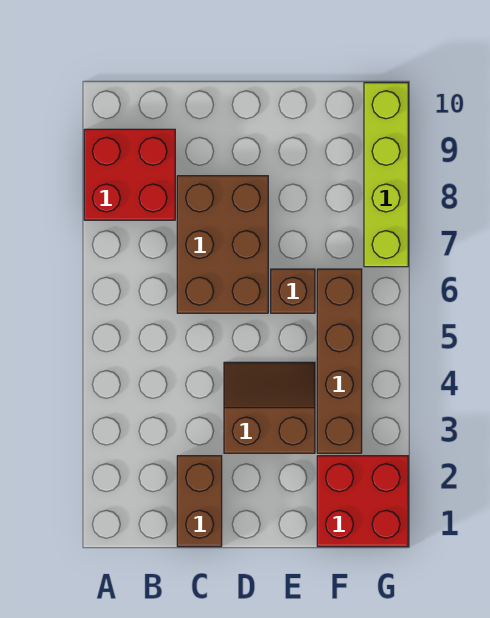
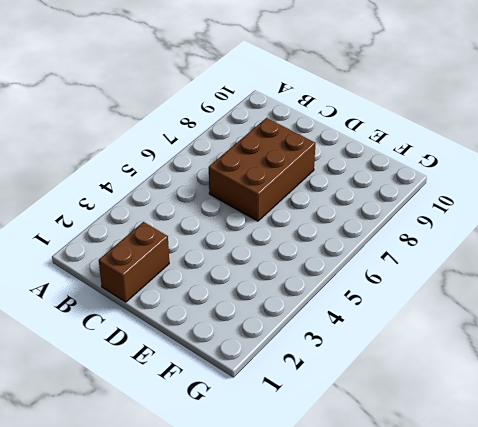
none -> red brick A8:B9 level 1
none -> brown slope D3:E4 level 1 top 3

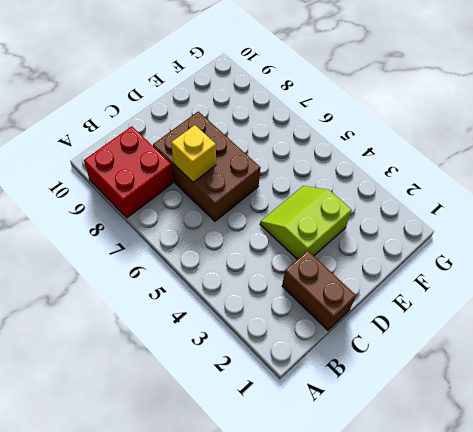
yellow brick C7 level 2 -> none
lime slope D3:E4 level 1 top 3 -> brown slope D3:E4 level 1 top 3
none -> brown brick E6 level 1
none -> red brick F1:G2 level 1

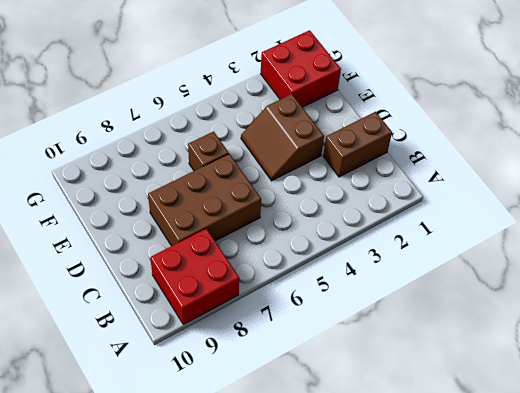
none -> brown brick F3:F6 level 1
none -> lime brick G7:G10 level 1

